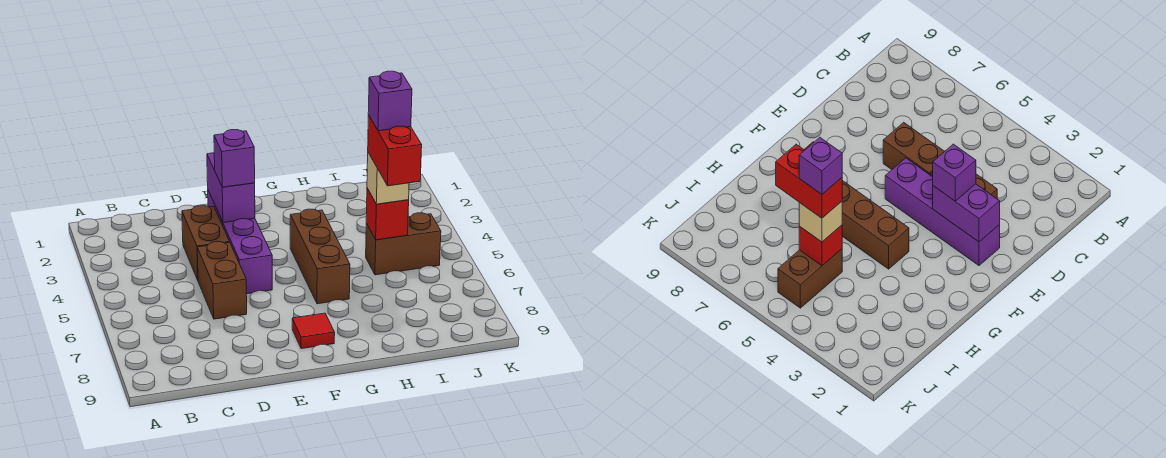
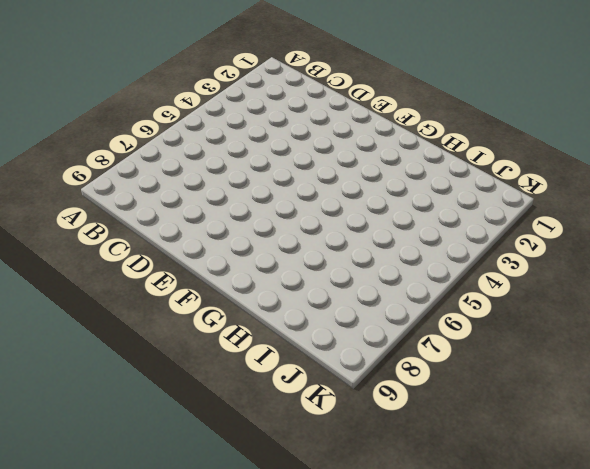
none -> brown brick D3:D4 level 1
none -> brown brick D5:D6 level 1
none -> purple brick E2:E5 level 1

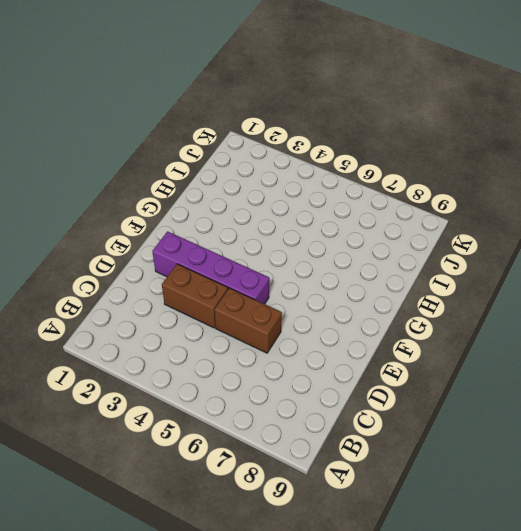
none -> red tile F8 level 1
none -> brown brick G4:G6 level 1
none -> brown brick I5:J5 level 1

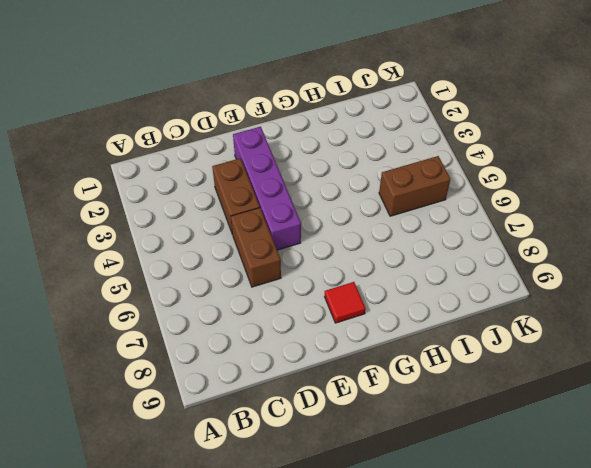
none -> brown brick G4:G6 level 1
none -> purple brick E2:E3 level 2
none -> red brick I5 level 2

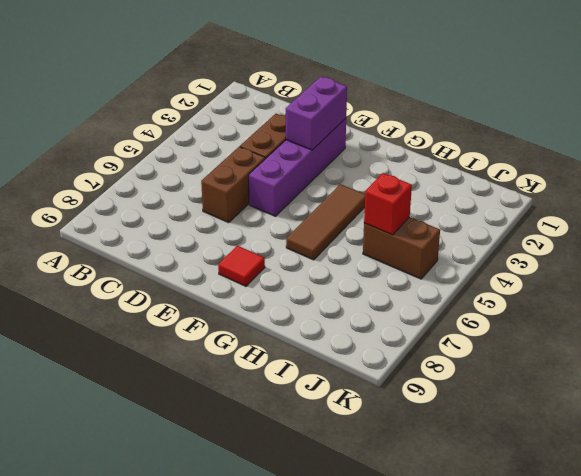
brown tile G4:G6 level 1 -> brown brick G4:G6 level 1
none -> purple brick E3 level 3
none -> tan brick I5 level 3
none -> red brick I5:I6 level 4

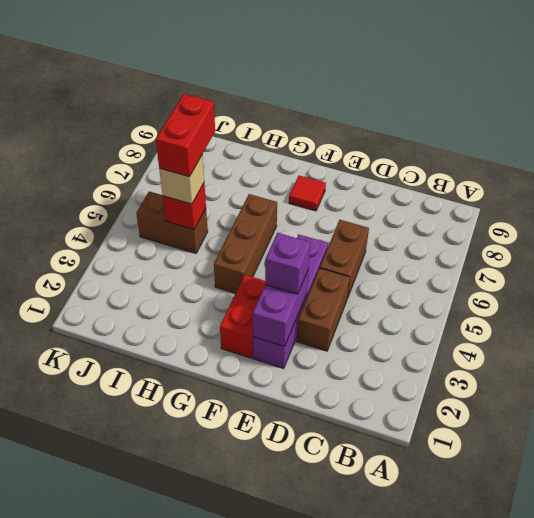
red brick F2:F3 level 1 -> none
none -> purple brick I5 level 5

